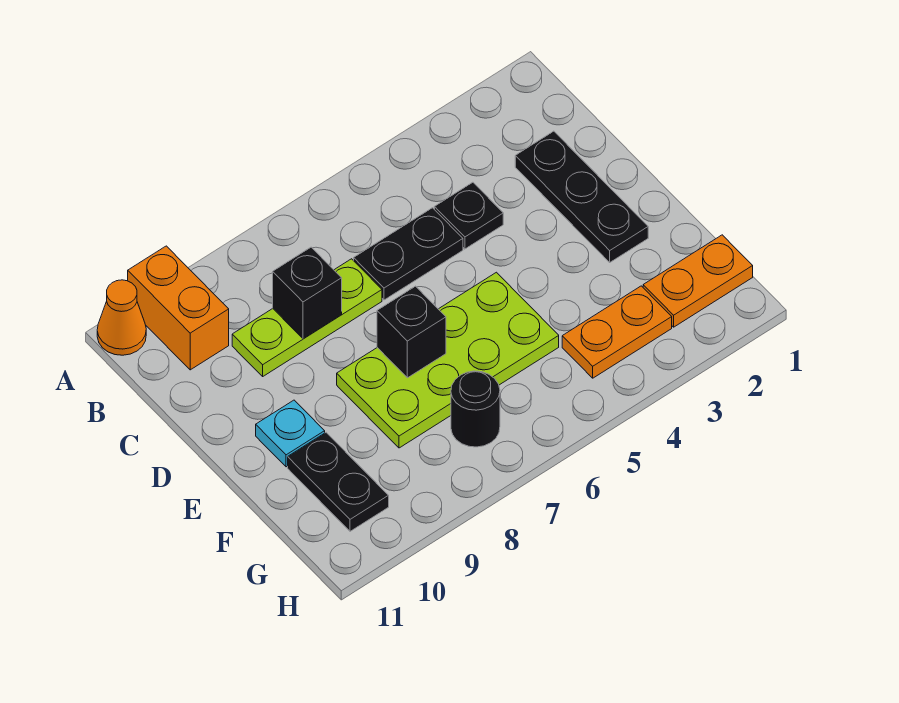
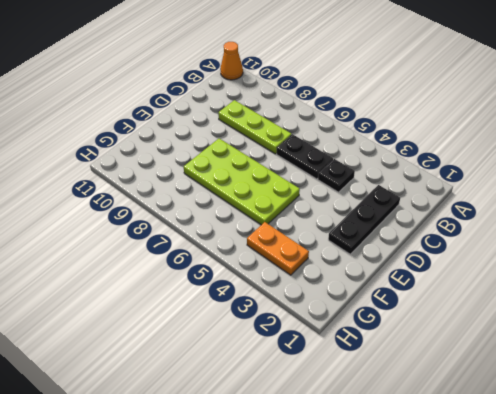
none -> orange brick A10:B10 level 1
none -> cyan plate E10 level 1
none -> black plate F10:G10 level 1

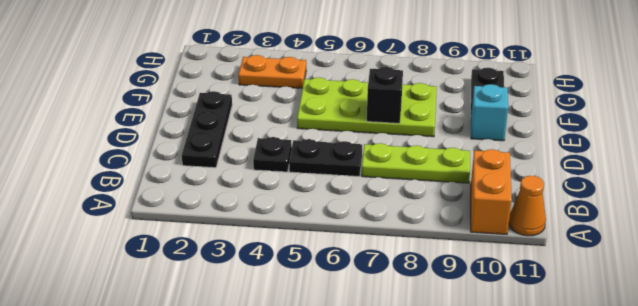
cyan brick E10 level 1 -> cyan plate E10 level 1
none -> orange plate G1:G2 level 1
none -> black round brick G7 level 1
none -> black brick C8 level 2

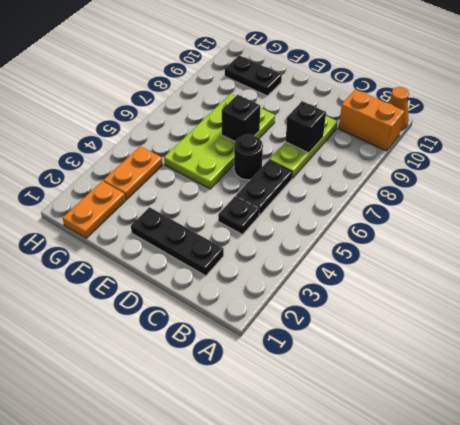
black round brick D6 level 1 -> black round brick G7 level 1
none -> cyan plate E10 level 1

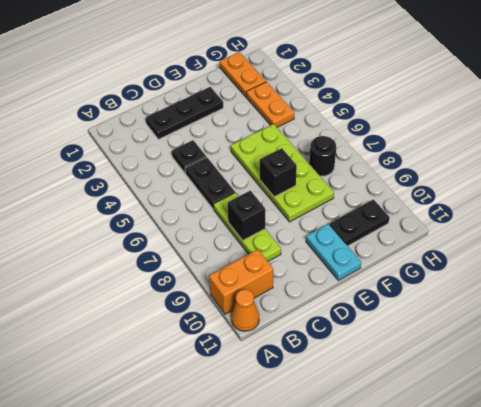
cyan plate E10:E11 level 1 -> cyan plate E10 level 1

